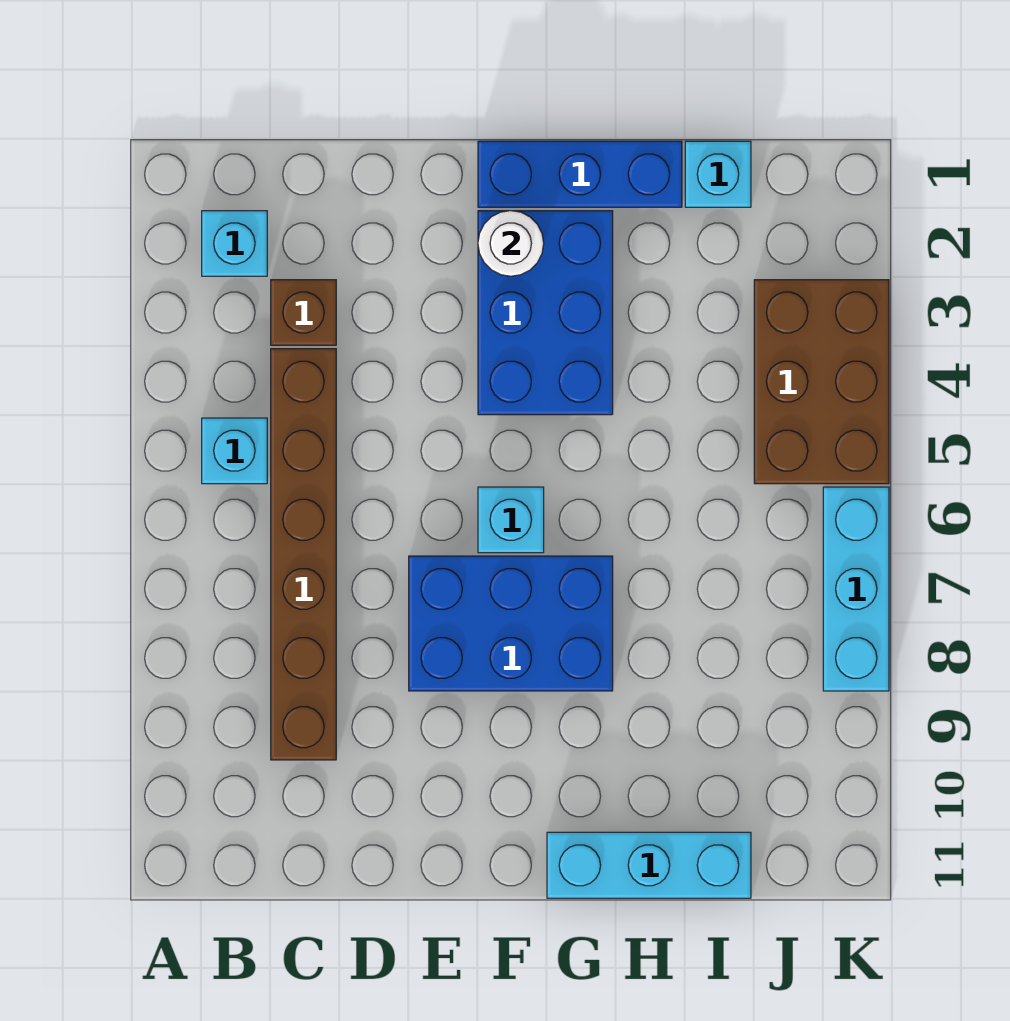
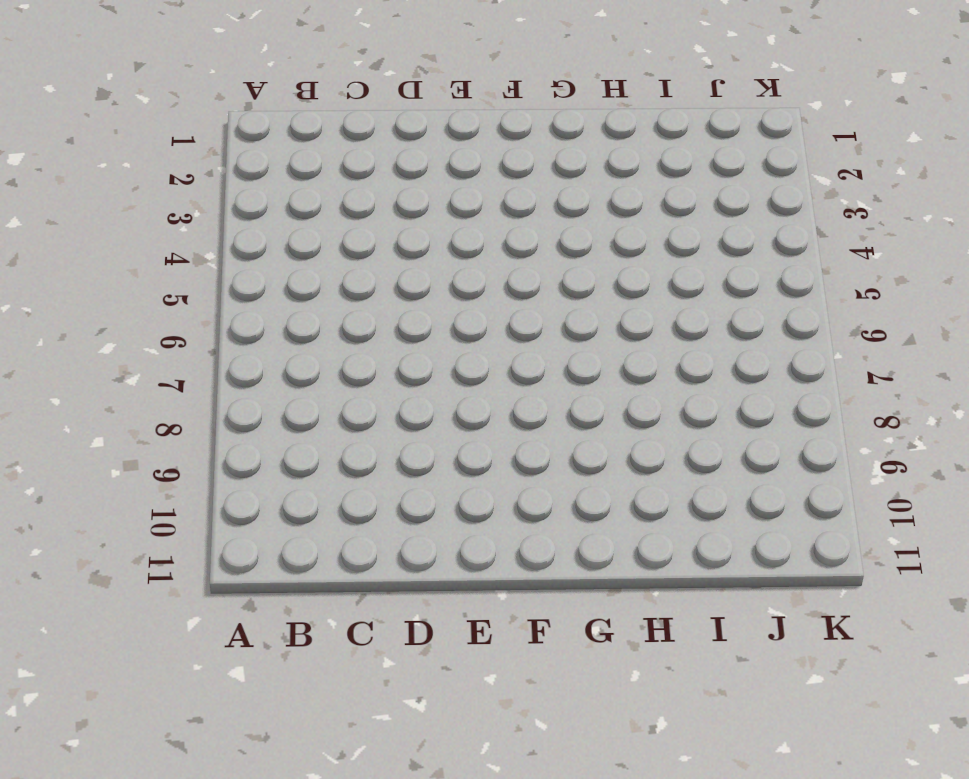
none -> cyan brick B2 level 1
none -> cyan brick B5 level 1
none -> brown brick C3 level 1

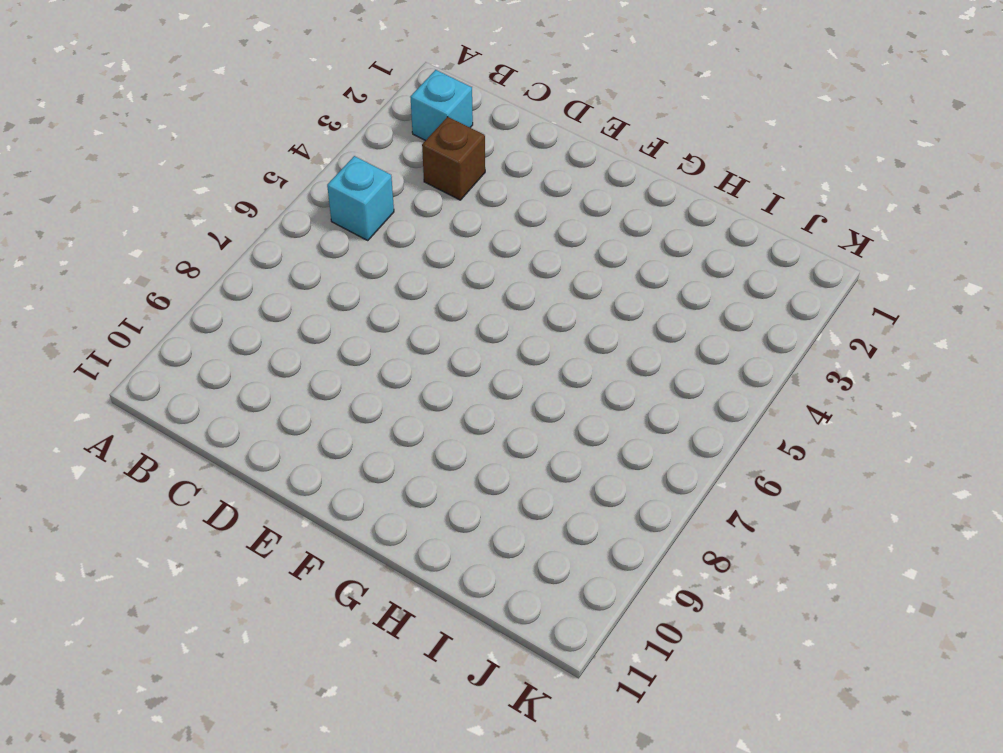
none -> brown brick C4:C9 level 1
none -> blue brick E7:G8 level 1
none -> blue brick F1:H1 level 1

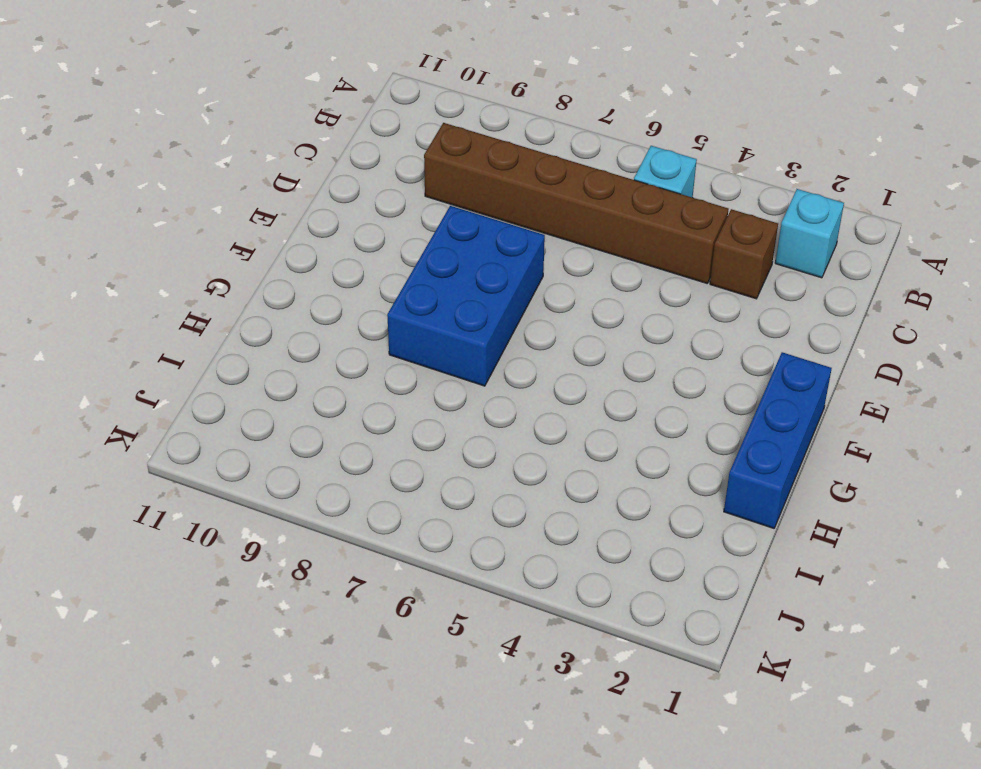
none -> blue brick F2:G4 level 1
none -> cyan brick F6 level 1
none -> cyan brick G11:I11 level 1

